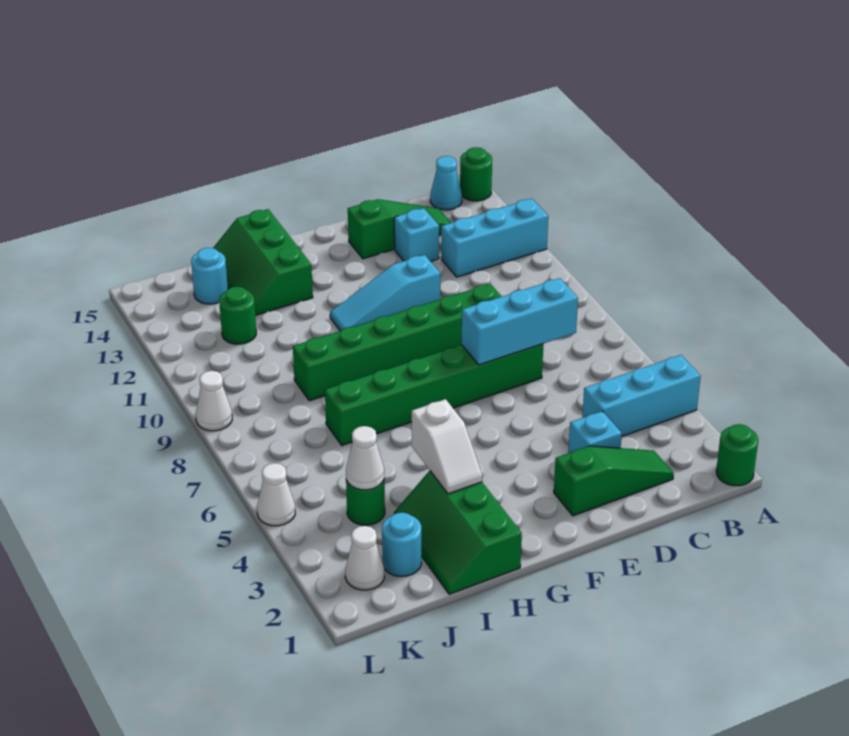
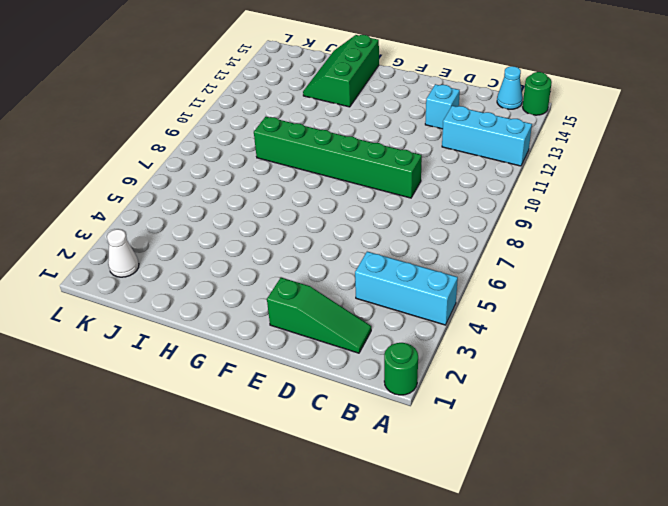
none -> green slope C14:E14 level 1 top E
none -> cyan brick D3 level 1
none -> green brick D7:I7 level 1

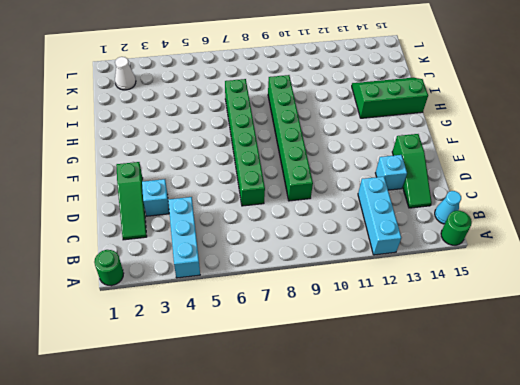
none -> cyan slope E11:G11 level 1 top E
none -> green slope H1:I3 level 1 top H
none -> cyan round brick J2 level 1

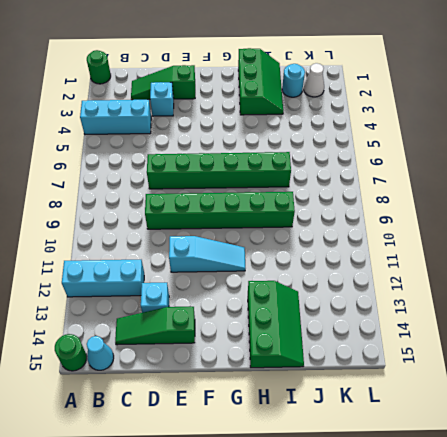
none -> green round brick J4 level 1
none -> green round brick J12 level 1
none -> cyan round brick J14 level 1

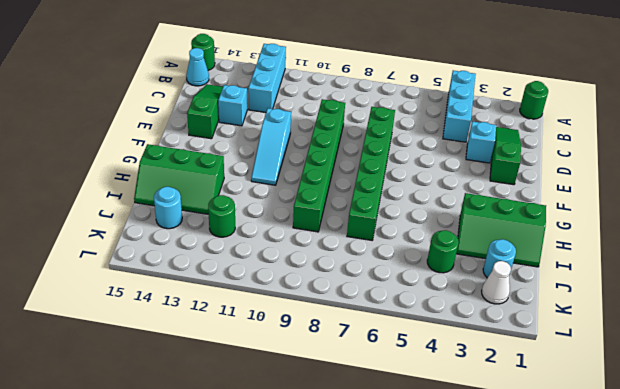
none -> white cone L5 level 1
none -> white cone L9 level 1
none -> cyan brick C7:E7 level 2

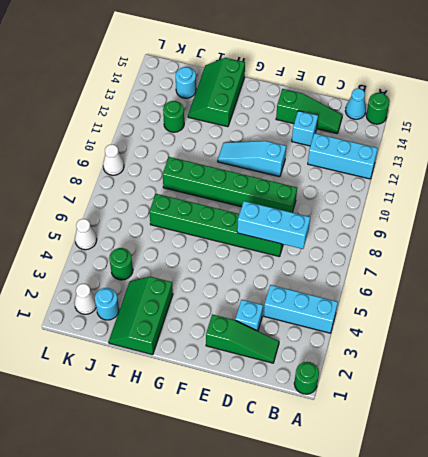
none -> white slope H3:H4 level 2 top 4
none -> white cone J4 level 2

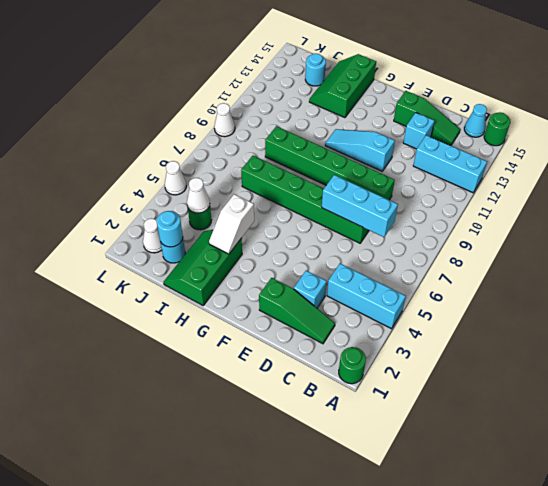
cyan round brick J2 level 2 -> none
none -> green round brick J12 level 1

